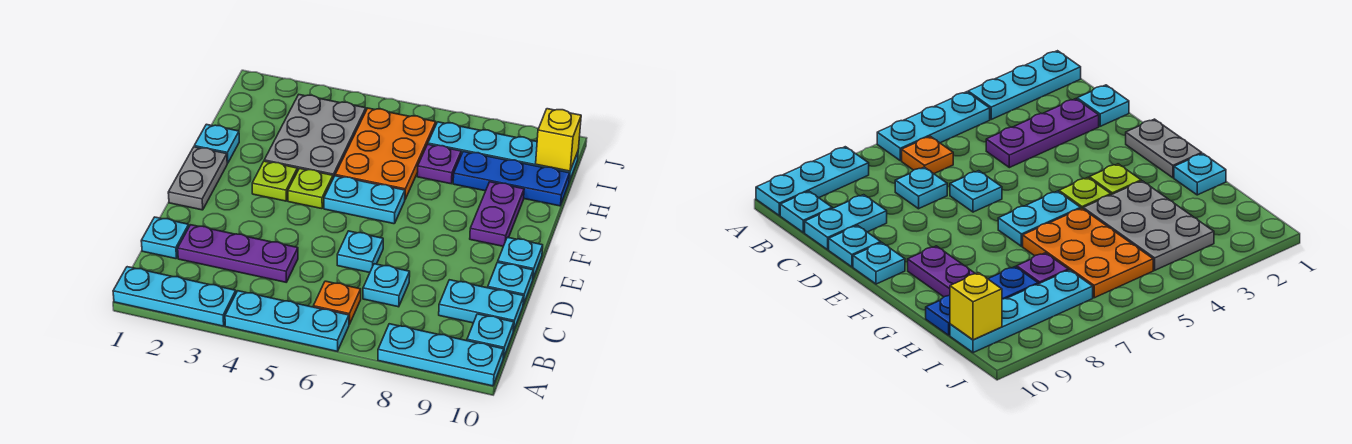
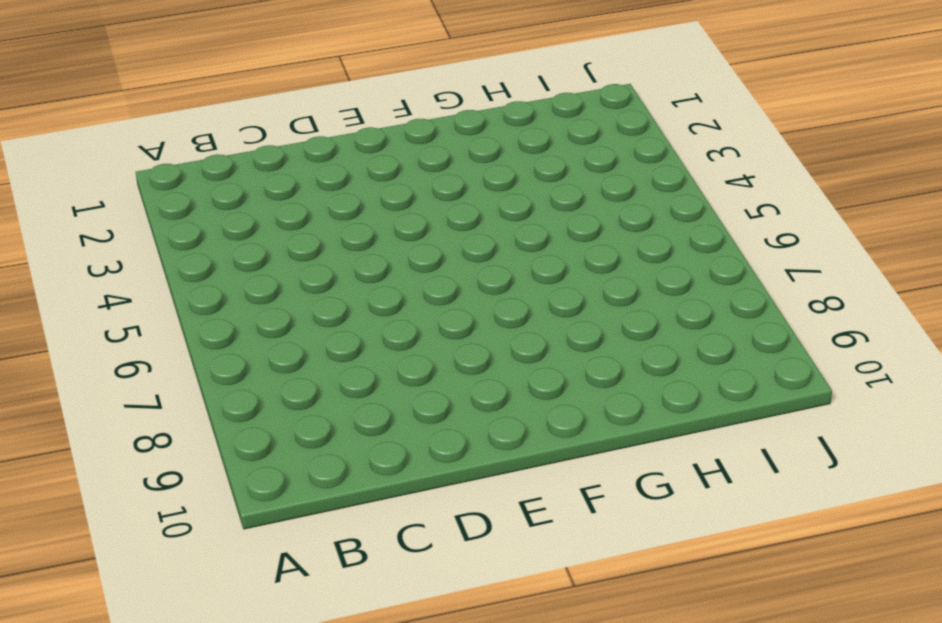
none -> cyan plate A1:A3 level 1
none -> cyan plate A4:A6 level 1
none -> cyan plate A8:A10 level 1

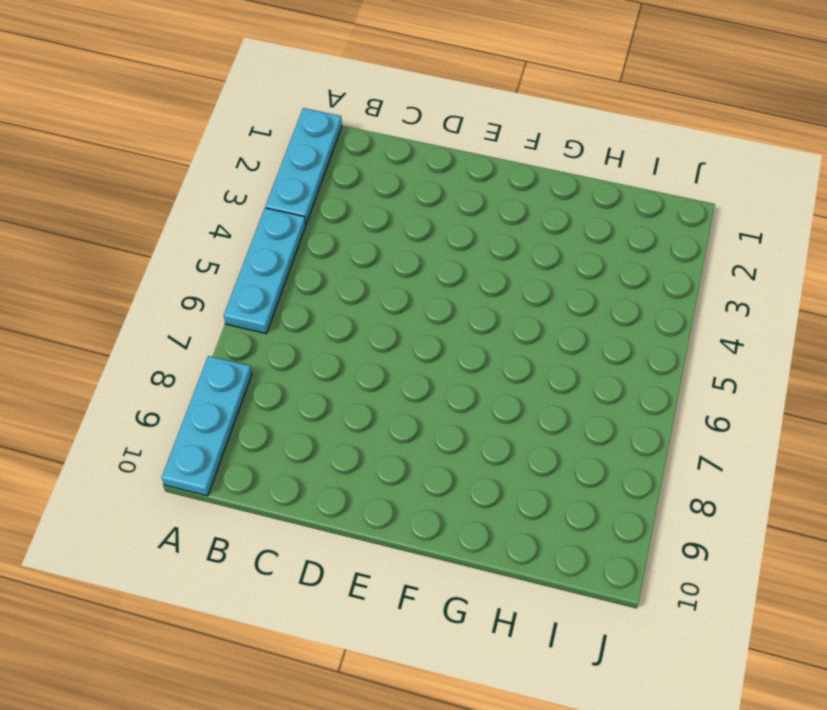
none -> orange plate B6 level 1
none -> cyan plate B10 level 1
none -> cyan plate C1 level 1

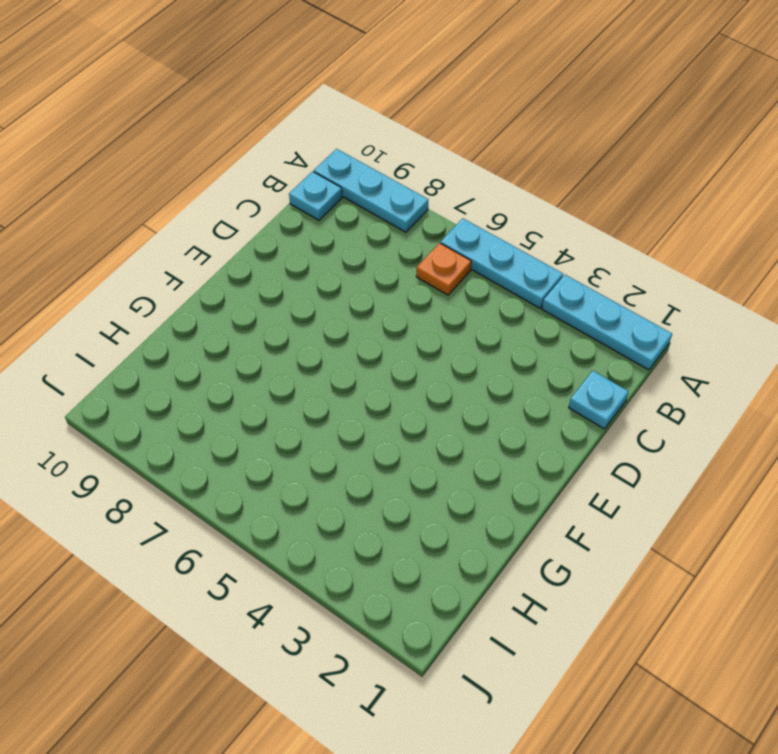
none -> purple plate C2:C4 level 1
none -> cyan plate C7 level 1
none -> cyan plate C9:C10 level 1

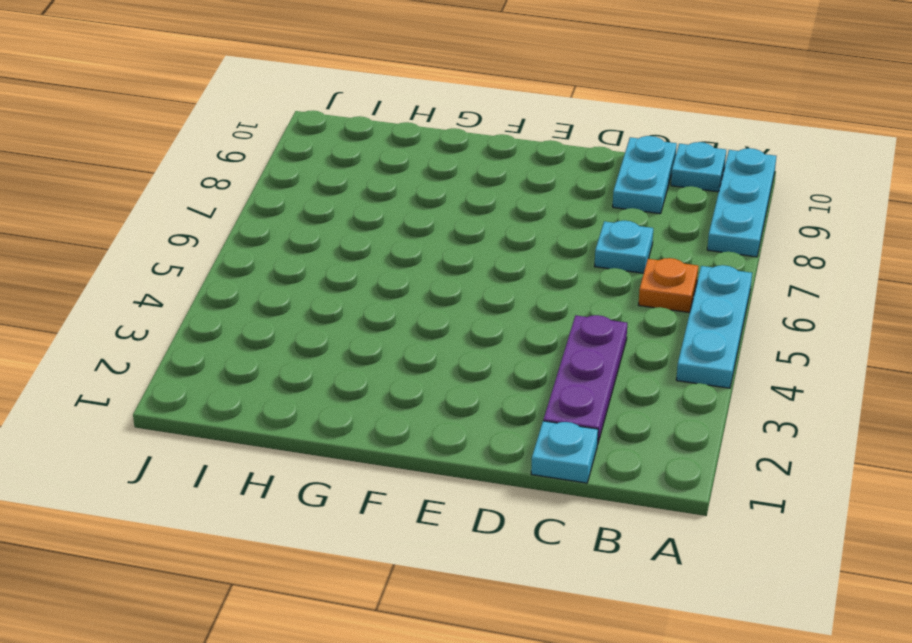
none -> cyan plate A1:A3 level 1
none -> cyan plate D6 level 1
none -> cyan plate D10 level 1

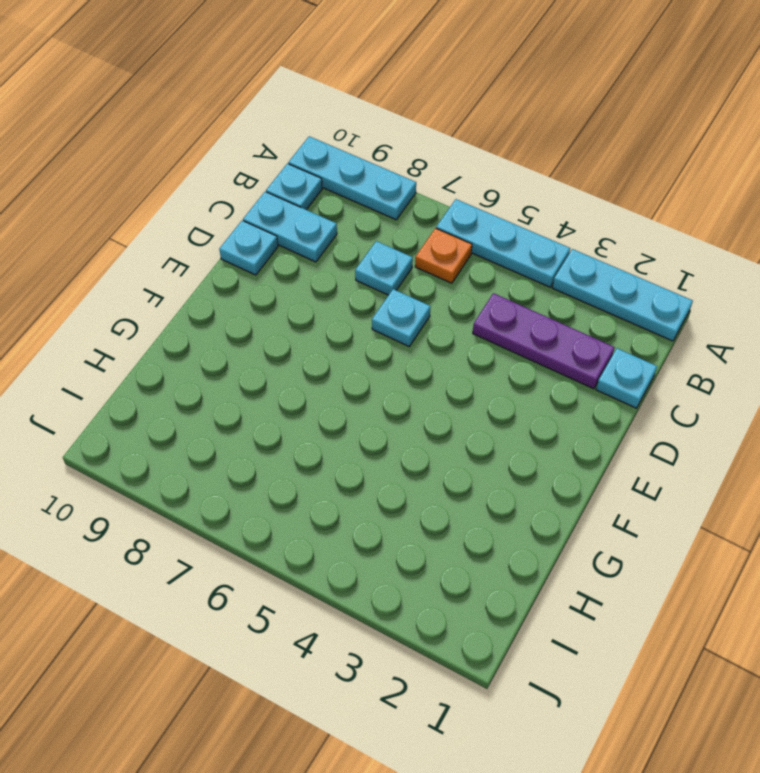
none -> grey plate E1:F1 level 1
none -> cyan plate E10 level 1
none -> lime plate F3 level 1

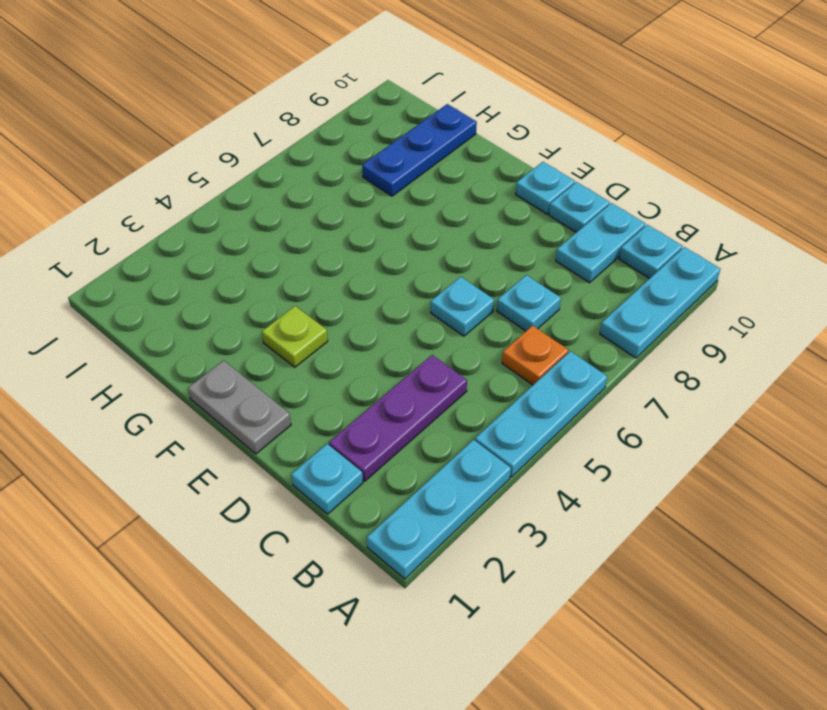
none -> lime plate F4 level 1
none -> cyan plate F5:F6 level 1
none -> purple plate F9:G9 level 1

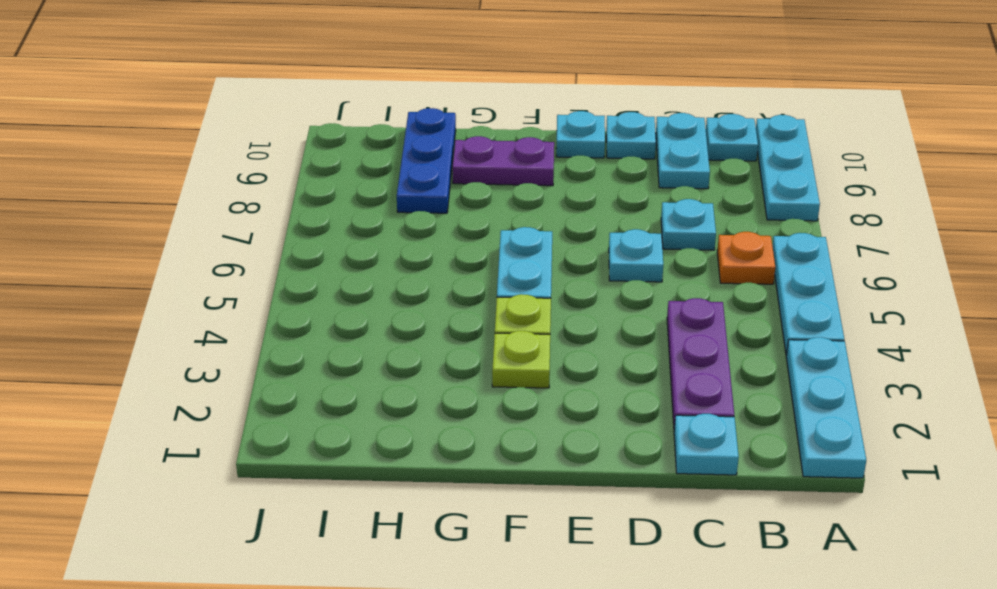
none -> grey plate E1:F1 level 1
none -> cyan plate G1 level 1
none -> grey plate G3:I4 level 1

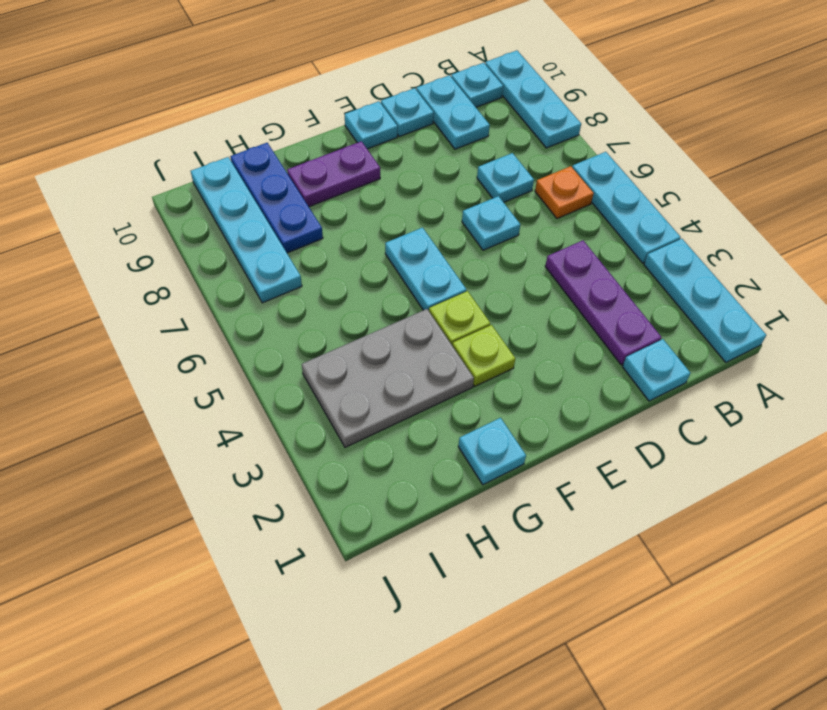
none -> grey plate E1:F1 level 1
none -> orange plate G5:I6 level 1
none -> purple plate H7 level 1

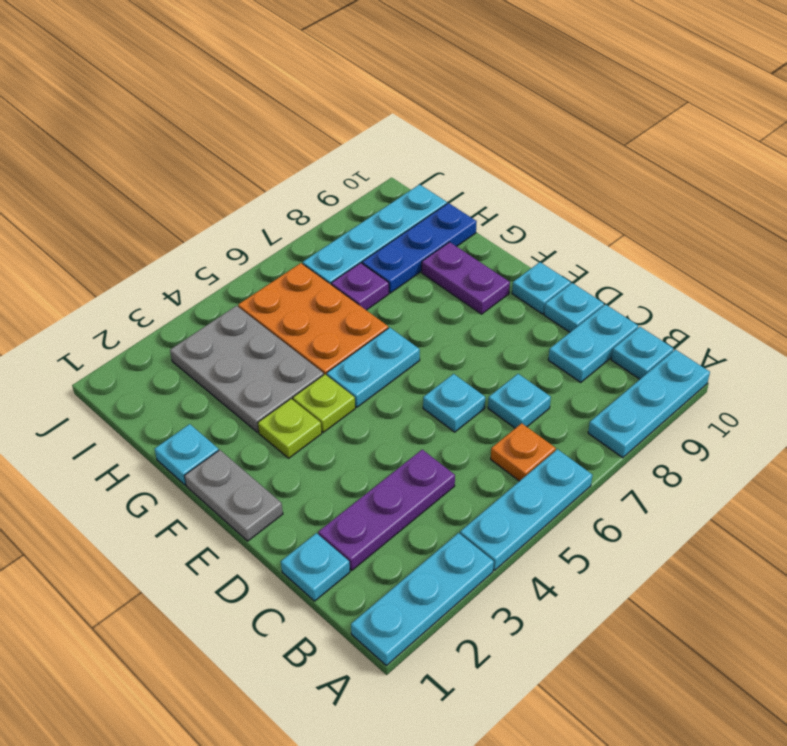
none -> yellow brick I10 level 2

